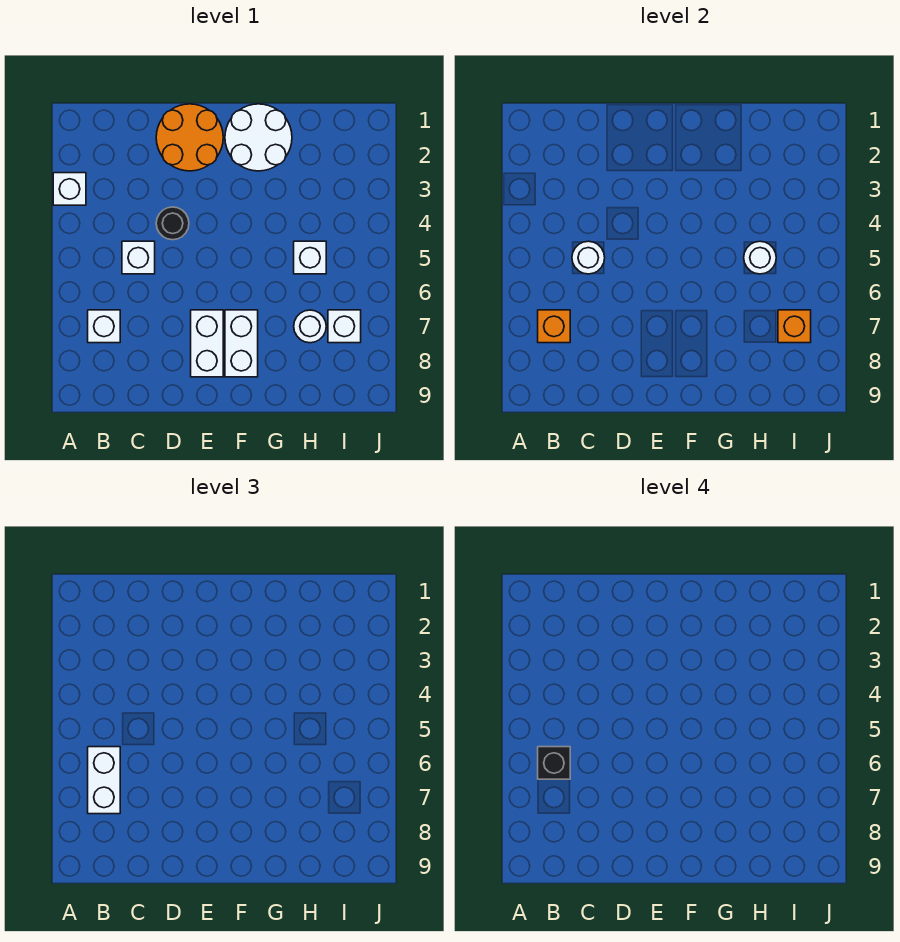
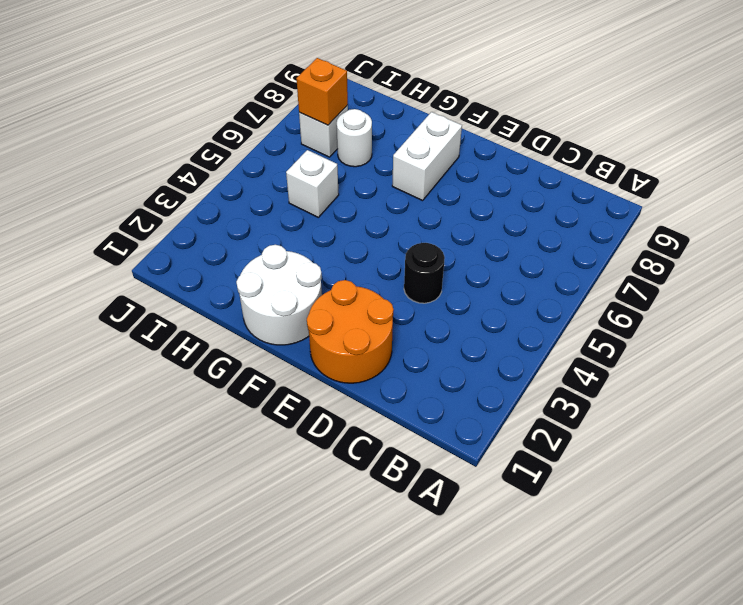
none -> white brick A3 level 1
none -> white brick B7 level 1
none -> white brick C5 level 1

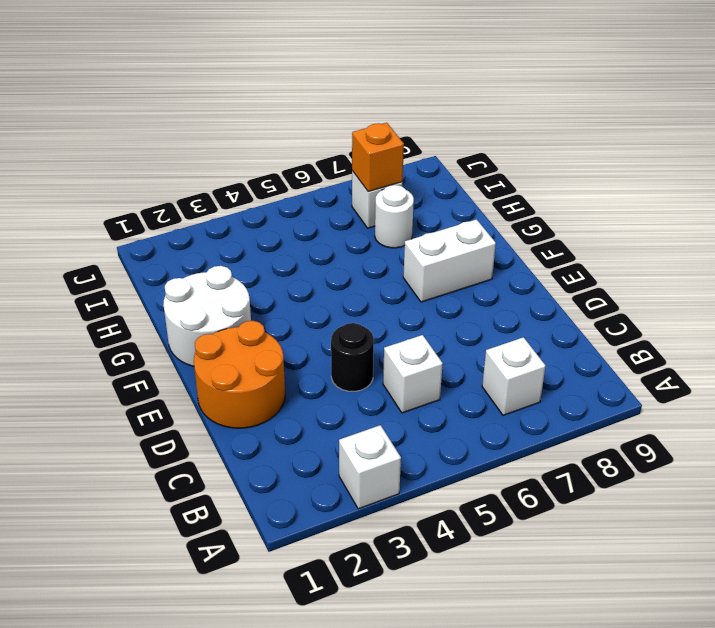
none -> white brick E7:E8 level 1
none -> white brick H5 level 1
none -> orange brick B7 level 2

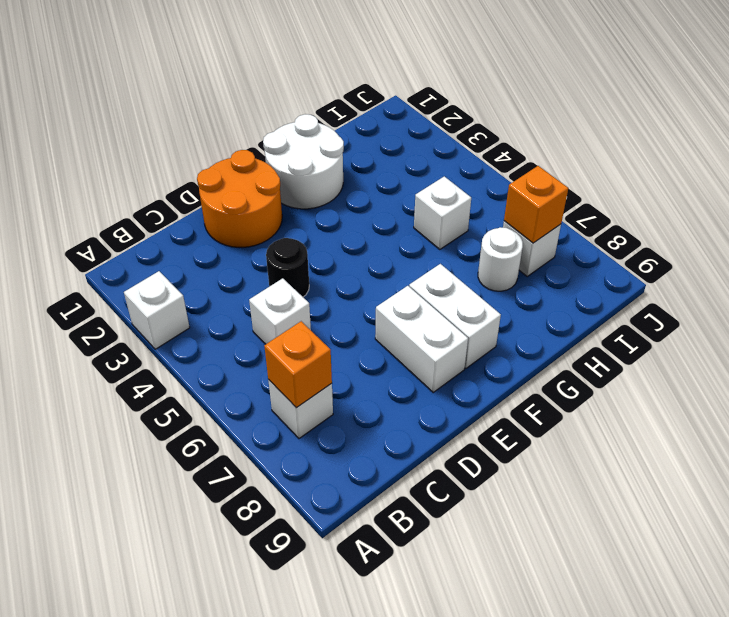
none -> white round brick C5 level 2
none -> white round brick H5 level 2
none -> white brick B6:B7 level 3

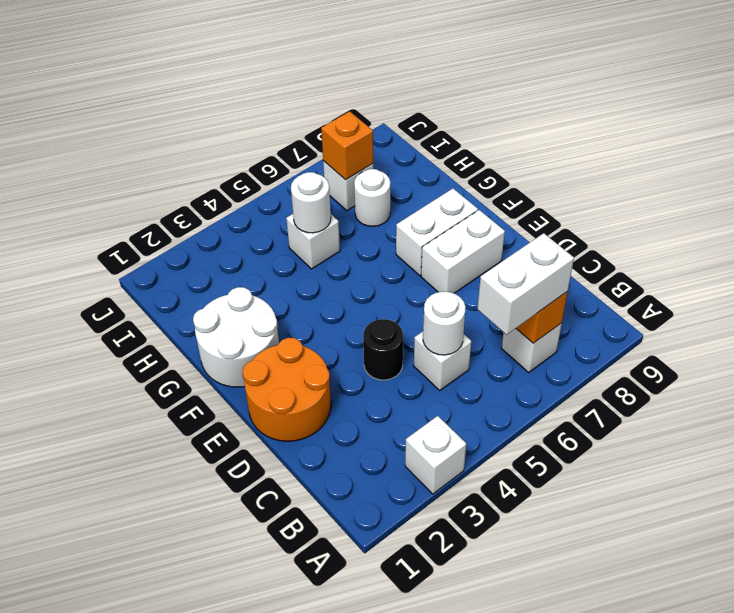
none -> black brick B6 level 4

